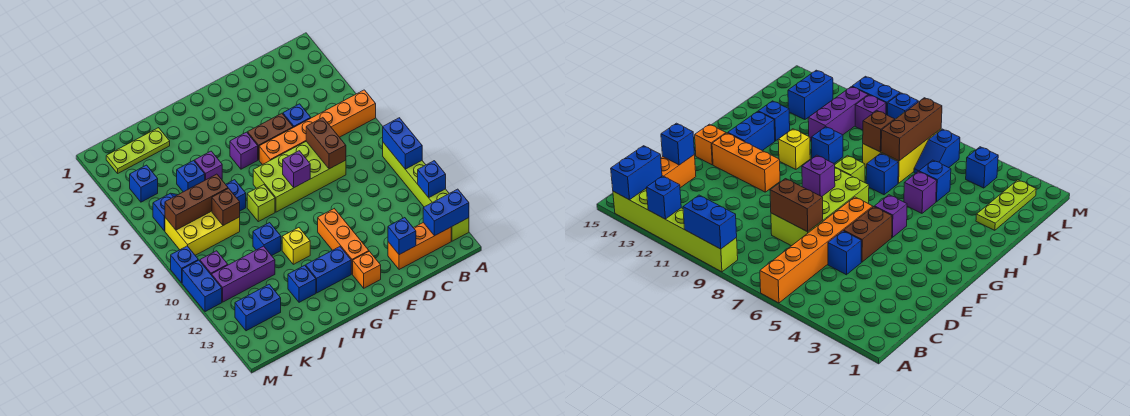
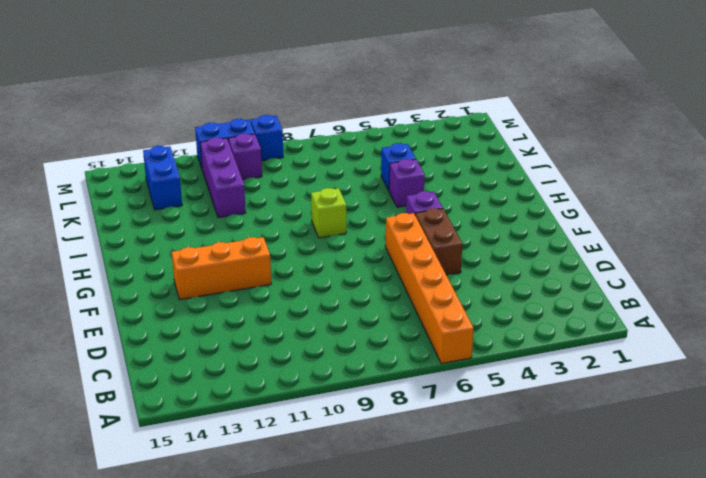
none -> lime brick A9:A14 level 1
none -> orange brick B14:D14 level 1
none -> blue brick D5 level 1
none -> lime brick D7:G8 level 1

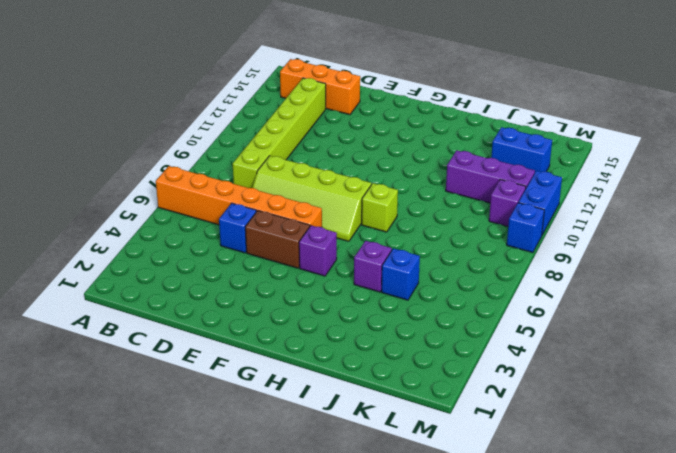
lime brick C8:C13 level 1 -> lime brick A9:A14 level 1
lime slope D7:G8 level 1 top 8 -> lime brick D7:G8 level 1
none -> orange brick F11:F13 level 1
none -> orange brick F14 level 1
none -> blue brick G13:H13 level 1
none -> yellow brick H11 level 1

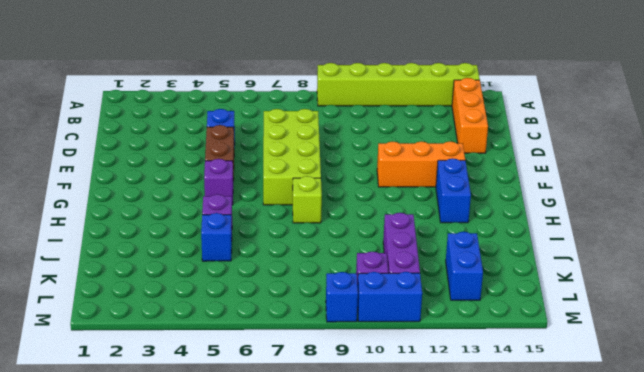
none -> orange brick A6:F6 level 1
none -> orange brick F14 level 1
none -> yellow brick H11 level 1
none -> blue brick I7 level 1

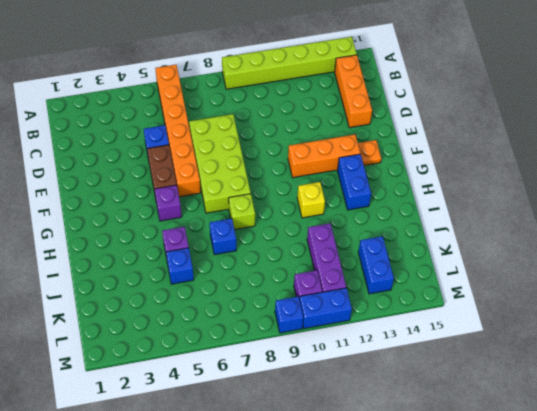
orange plate F14 level 1 -> orange brick F14 level 1
none -> blue brick I10 level 1
none -> blue brick I13 level 1
none -> lime plate J2:L2 level 1
none -> yellow brick J7:L8 level 1

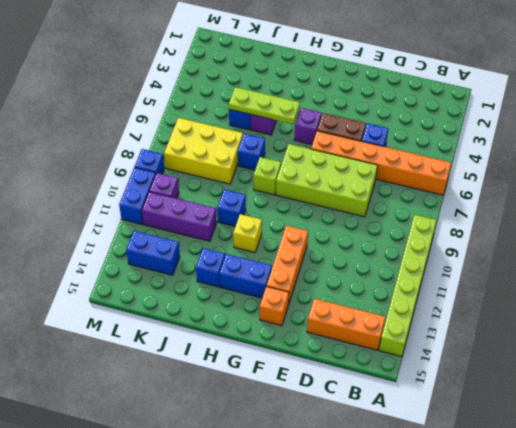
lime plate H5:J5 level 2 -> lime plate J2:L2 level 1
none -> blue slope K6:L6 level 1 top L
none -> blue brick L4 level 1
none -> blue brick A9:A10 level 2
none -> blue brick A12 level 2

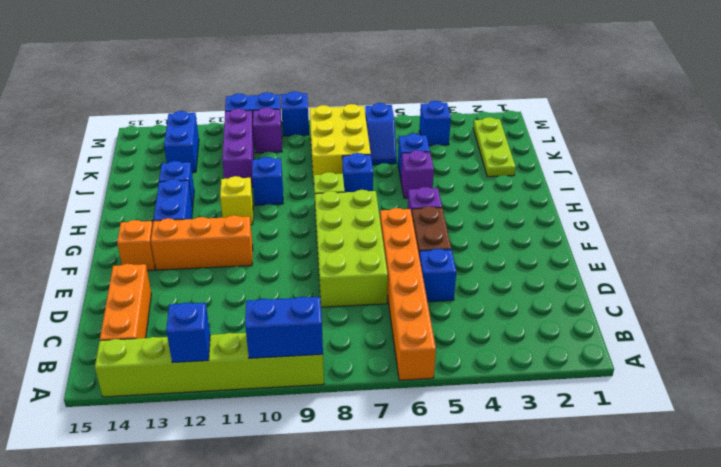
none -> blue brick A14:B14 level 2
none -> brown brick D7:D8 level 2
none -> blue brick D14 level 2
none -> purple brick F8 level 2

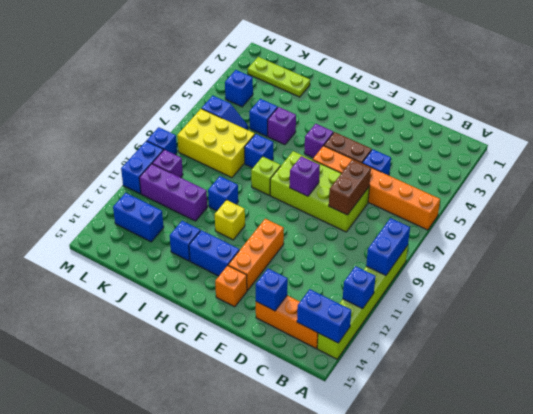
none -> brown brick J7:L7 level 2
none -> brown brick J8 level 2

